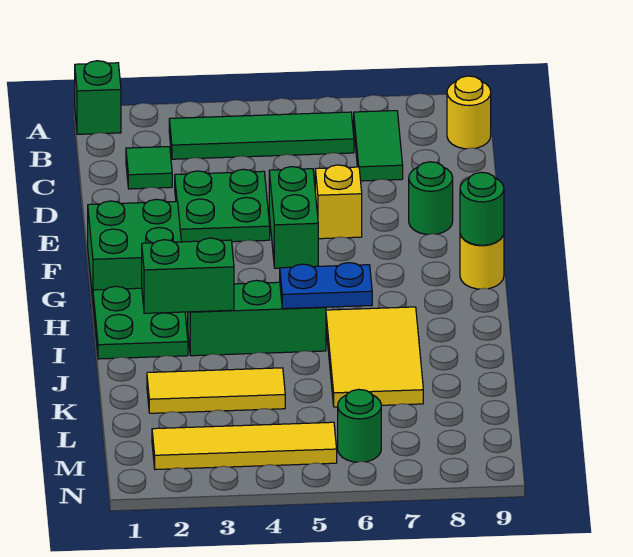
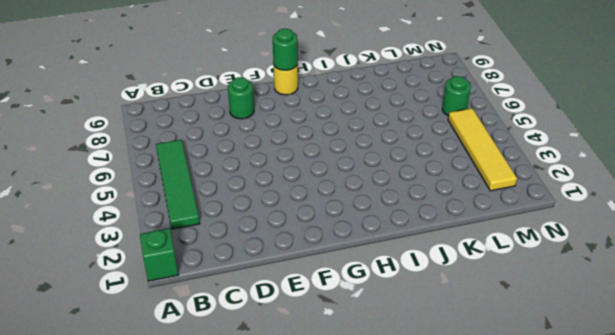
none -> green tile B7:C7 level 1
none -> yellow round brick B9 level 1
none -> green tile C2 level 1

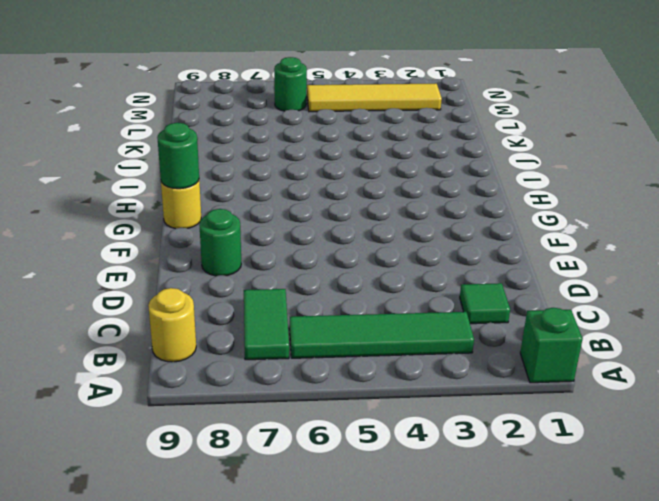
none -> green plate D3:E4 level 1
none -> green brick E5:F5 level 1
none -> yellow brick E6 level 1

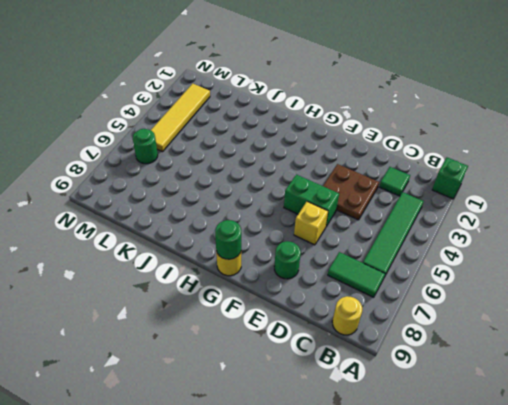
brown plate D3:E4 level 1 -> green plate D3:E4 level 1
none -> green brick F1:G2 level 1
none -> green plate H1:I2 level 1
none -> green brick I3:I5 level 1

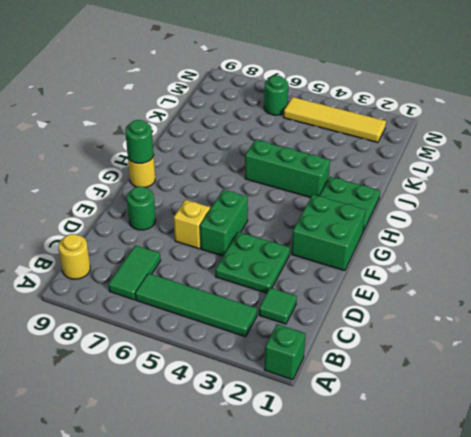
none -> yellow tile I6:K7 level 1
none -> yellow tile K2:K4 level 1
none -> green brick I2:I3 level 2

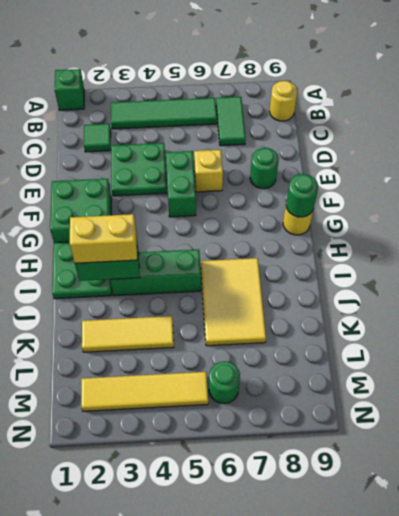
yellow brick I2:I3 level 3 -> none
none -> blue plate I5:I6 level 2

